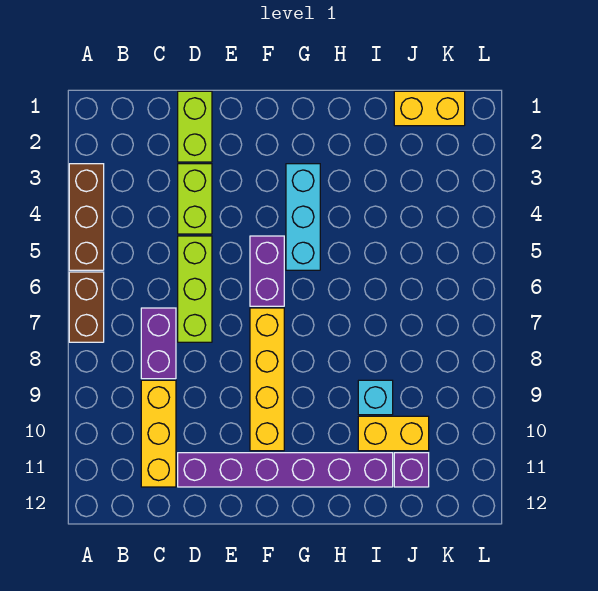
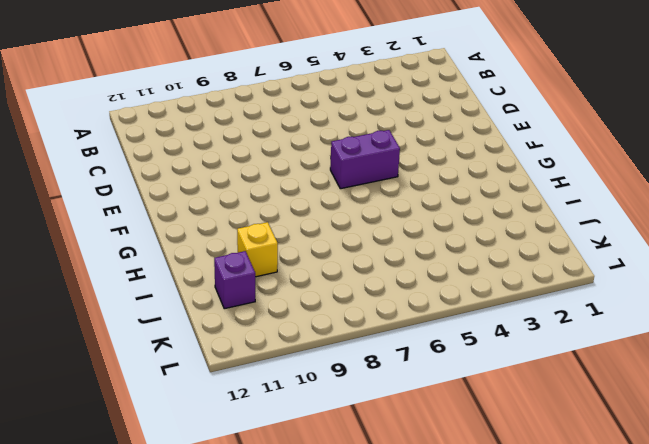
yellow brick I10 level 1 -> yellow brick I10:J10 level 1
none -> brown brick A3:A5 level 1
none -> brown brick A6:A7 level 1
none -> purple brick C7:C8 level 1

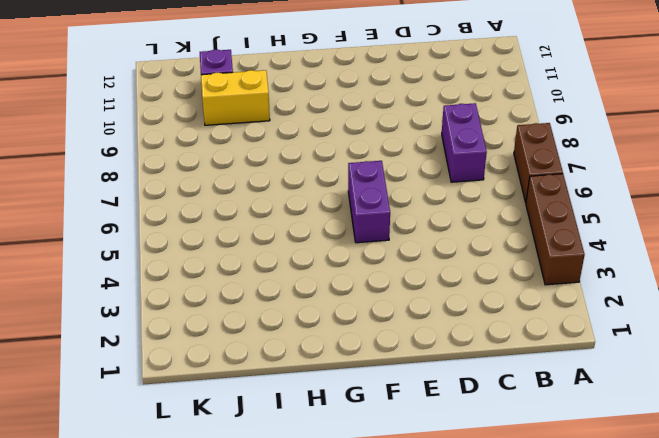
none -> yellow brick C9:C11 level 1
none -> lime brick D1:D2 level 1
none -> lime brick D3:D4 level 1

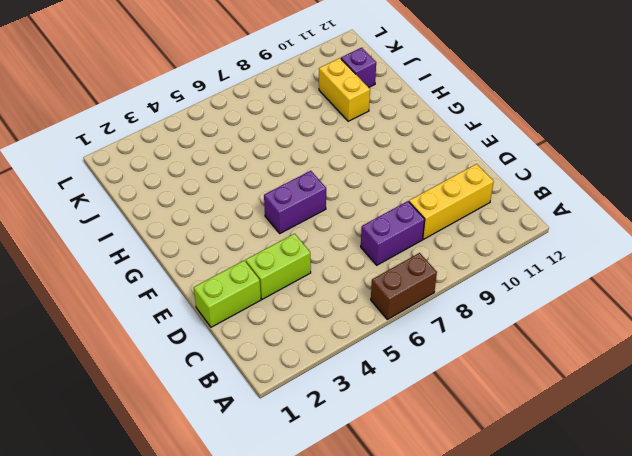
none -> brown brick A3:A5 level 1
none -> lime brick D5:D7 level 1
none -> purple brick D11:I11 level 1

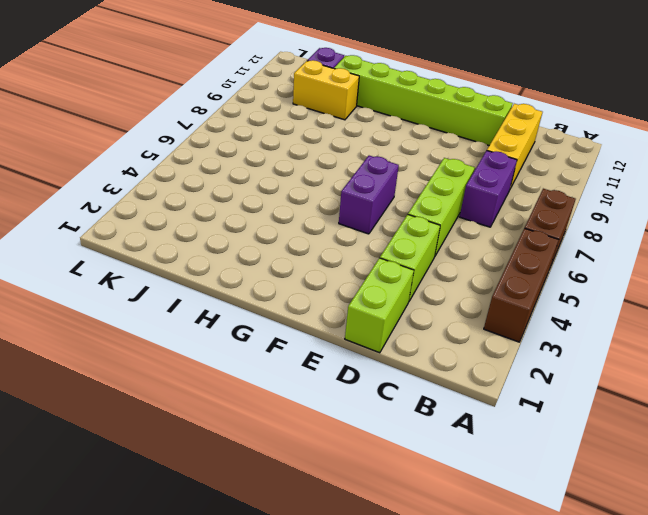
lime brick D11:I11 level 1 -> purple brick D11:I11 level 1
none -> yellow brick F7:F10 level 1
none -> cyan brick G3:G5 level 1
none -> cyan brick I9 level 1

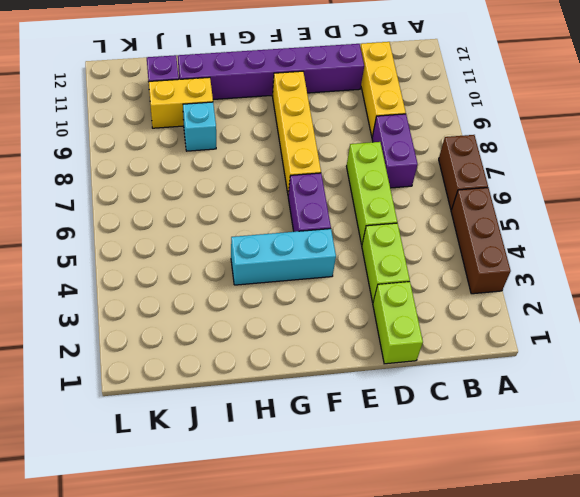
cyan brick F4:H4 level 1 -> cyan brick G3:G5 level 1
none -> yellow brick J1:K1 level 1

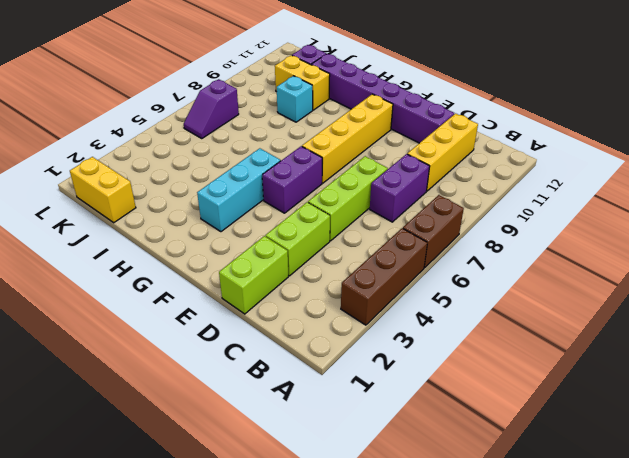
purple slope K6:K7 level 1 top 7 -> none

